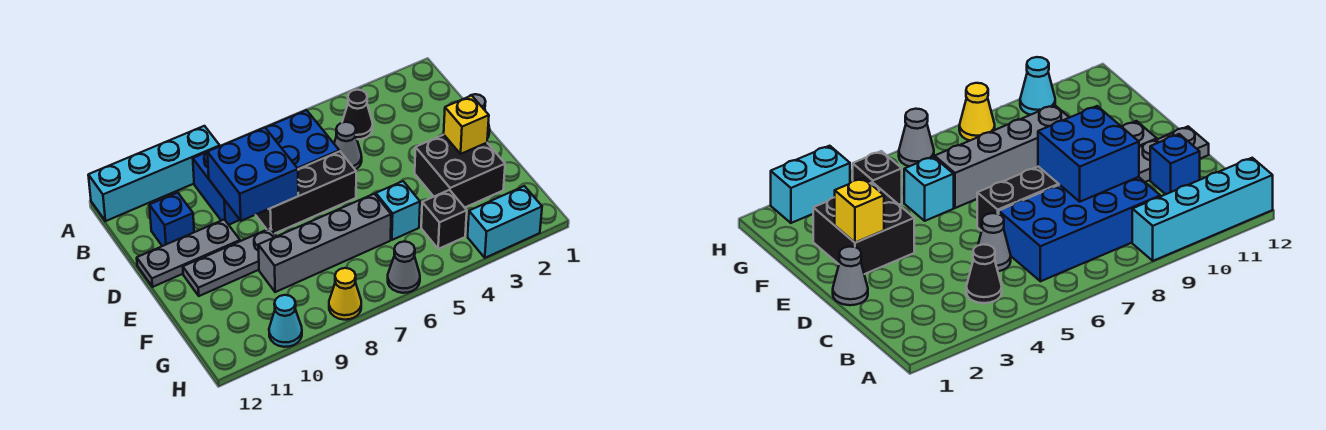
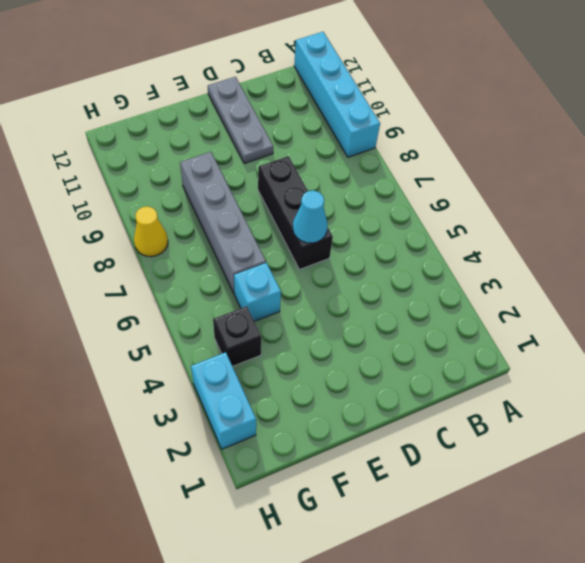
cyan cone D6 level 2 -> cyan cone H10 level 1
none -> black cone B4 level 1
none -> blue brick B6:C9 level 1
none -> grey cone C5 level 1

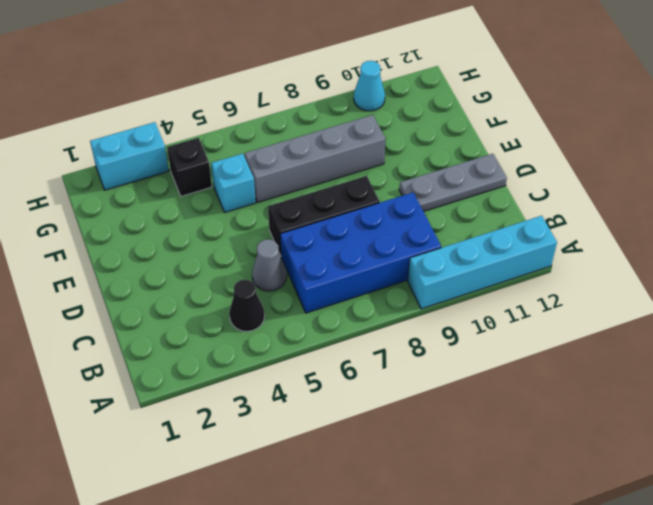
none -> blue brick C11 level 1
none -> grey cone D1 level 1
none -> black brick E2:F3 level 1

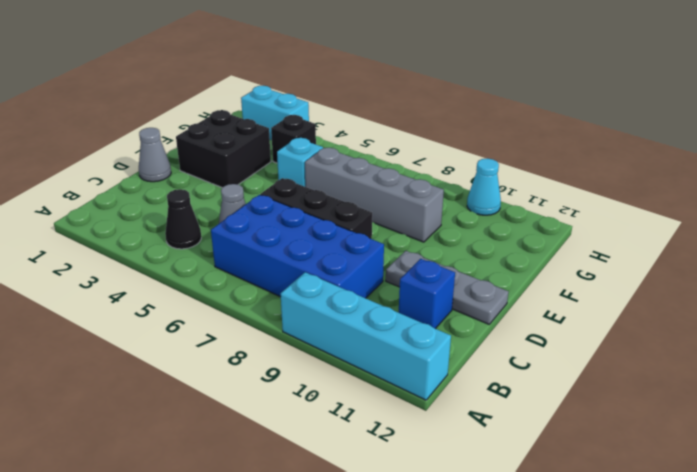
none -> grey plate E9:E11 level 1
none -> grey cone H6 level 1
none -> yellow cone H8 level 1

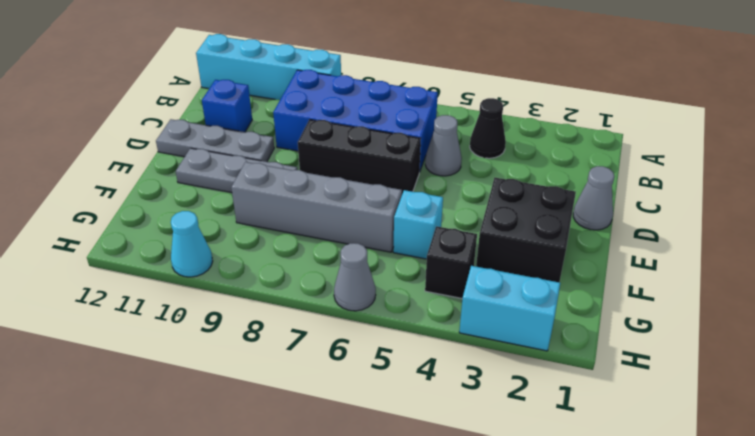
none -> yellow cone H8 level 1
none -> blue brick C8:D9 level 2
none -> yellow brick E2 level 2

